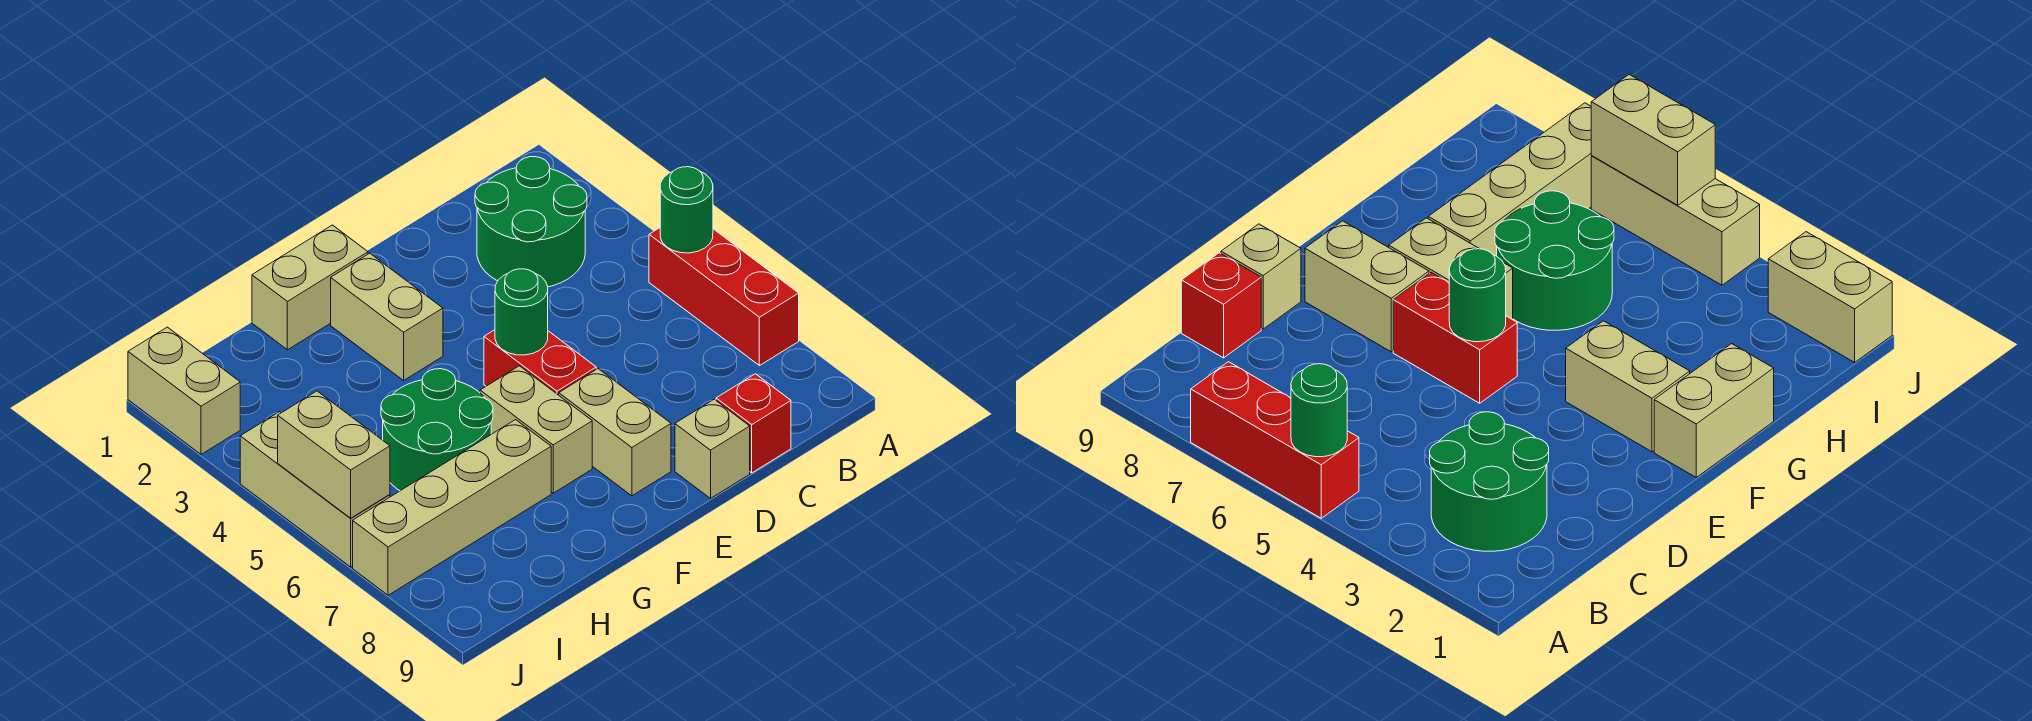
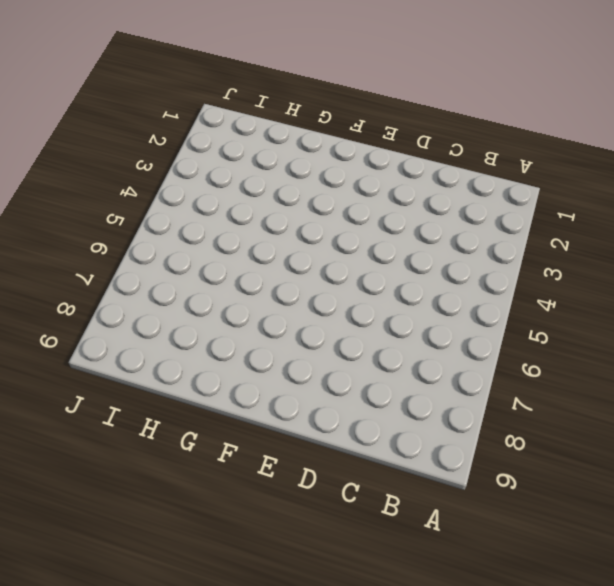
none -> red brick A5:A7 level 1
none -> green round brick B2:C3 level 1
none -> red brick C9 level 1

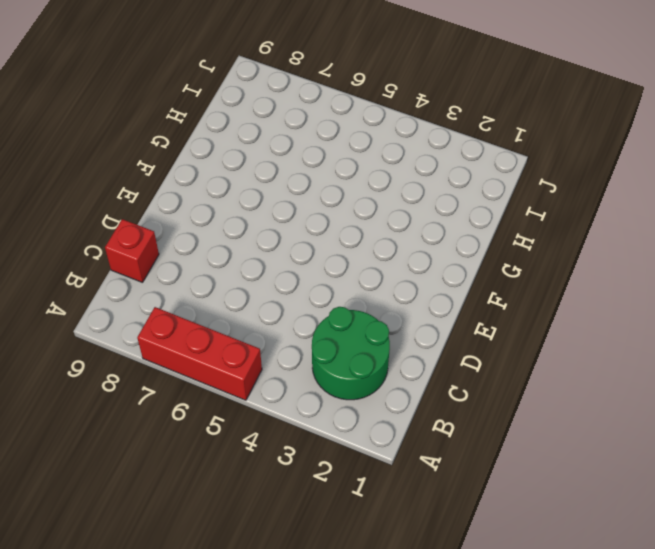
none -> tan brick D9 level 1
none -> red brick E5:E6 level 1
none -> tan brick E7:E8 level 1

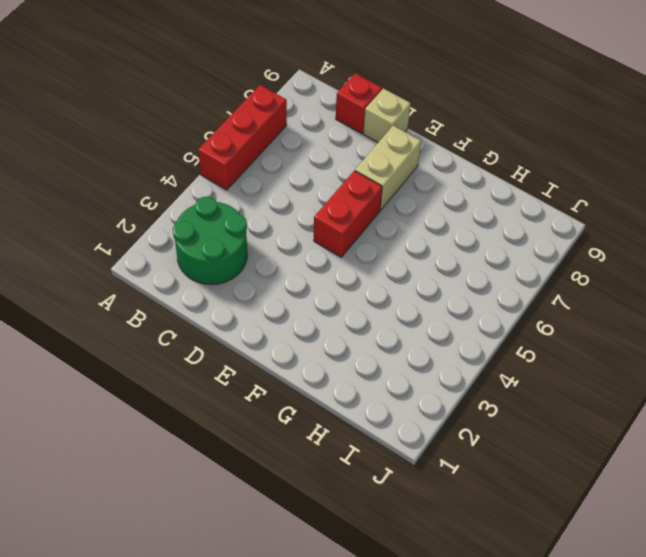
none -> tan brick F1:G1 level 1
none -> tan brick F2:F3 level 1
none -> tan brick F6:F7 level 1

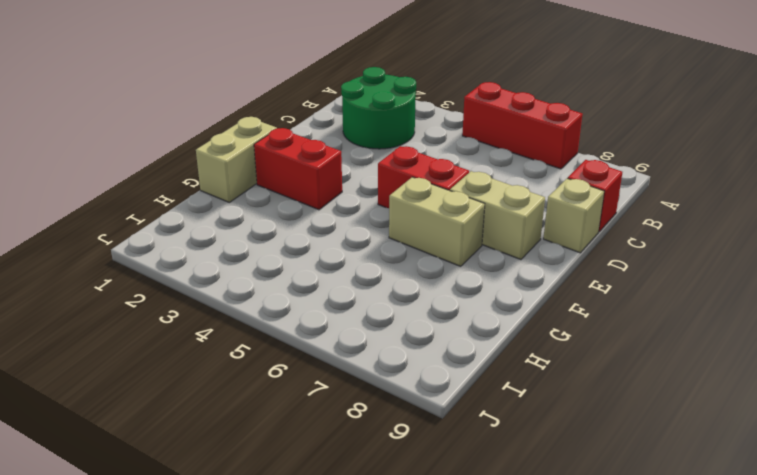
red brick F2:F3 level 1 -> tan brick F2:F3 level 1
none -> green round brick G5:H6 level 1
none -> tan brick G7:J7 level 1
none -> tan brick J1:J2 level 1

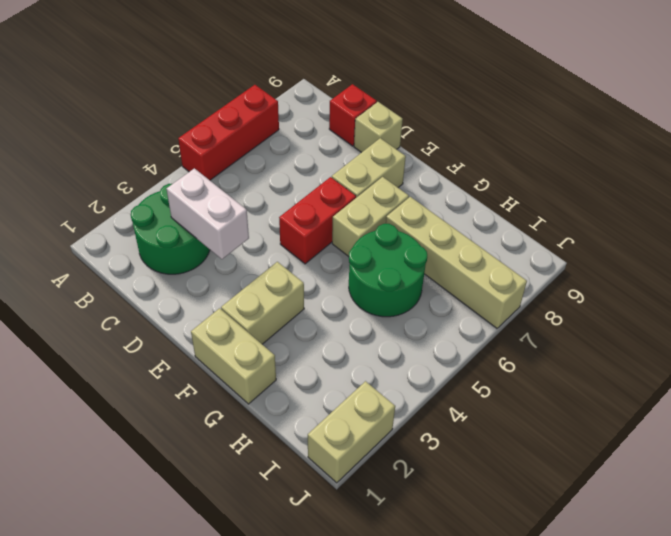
white brick C3:D3 level 2 -> none
none -> tan brick J4:J6 level 1
none -> green round brick A5 level 2
none -> green round brick E5 level 2

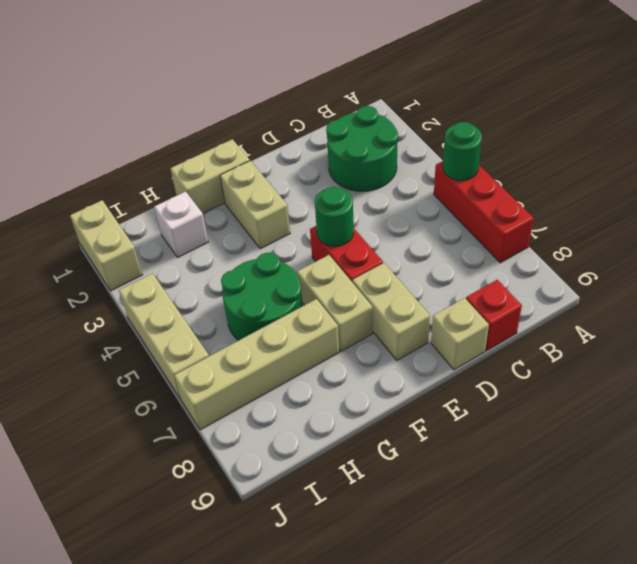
white brick H2 level 1 -> none
none -> tan brick J5:J6 level 2

